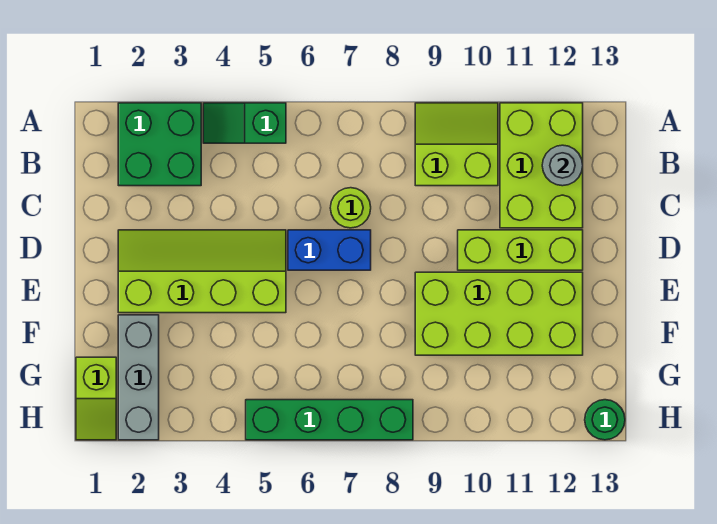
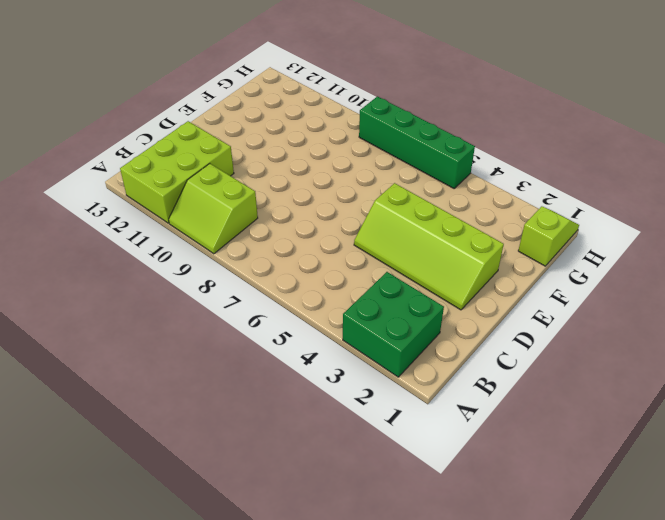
none -> green slope A4:A5 level 1 top 5
none -> lime round brick C7 level 1
none -> blue brick D6:D7 level 1

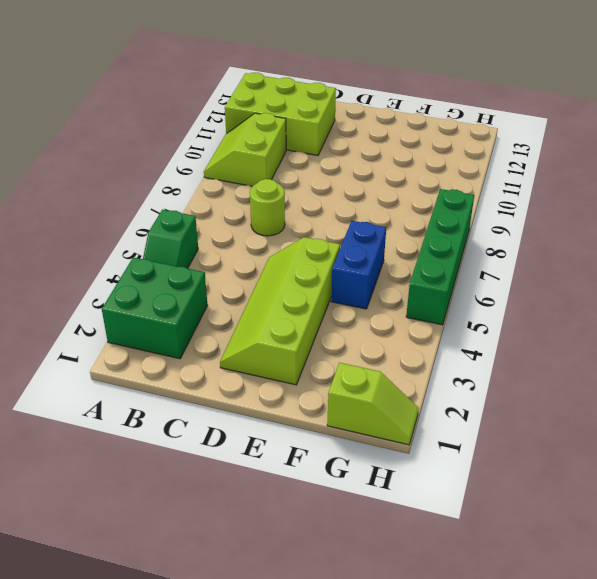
blue brick F5:F6 level 1 -> blue brick D6:D7 level 1
none -> lime brick D10:D12 level 1
none -> lime brick E9:F12 level 1
none -> grey brick F2:H2 level 1

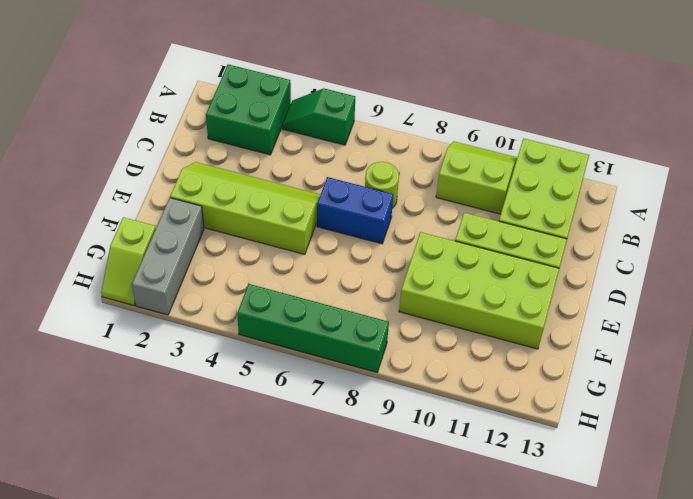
none -> green round brick H13 level 1
none -> grey round brick B12 level 2

